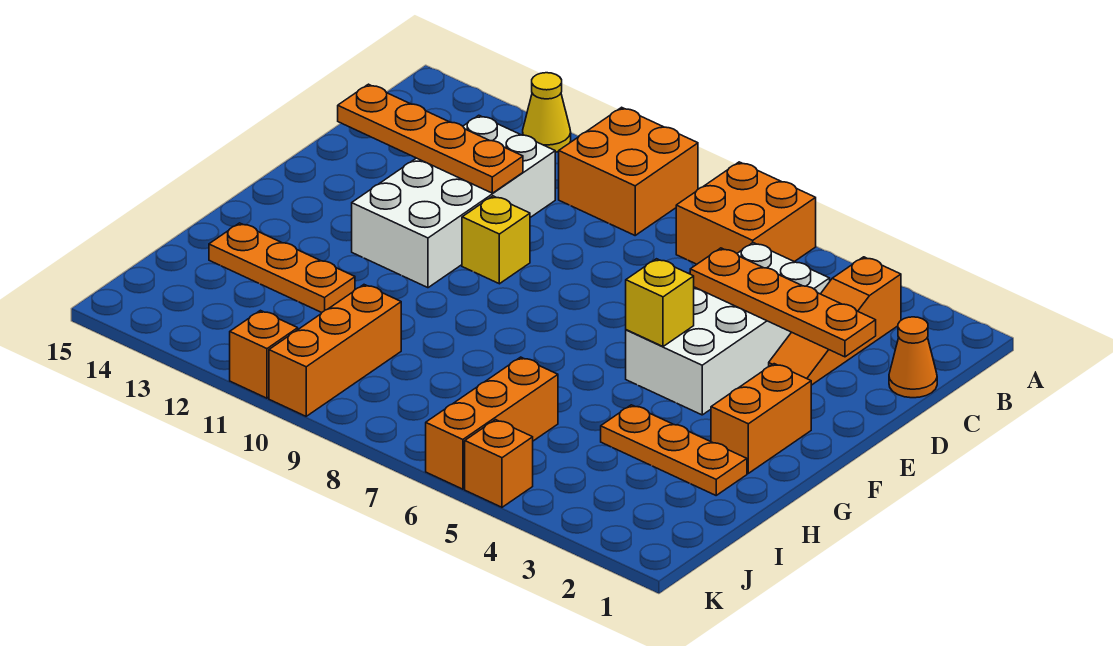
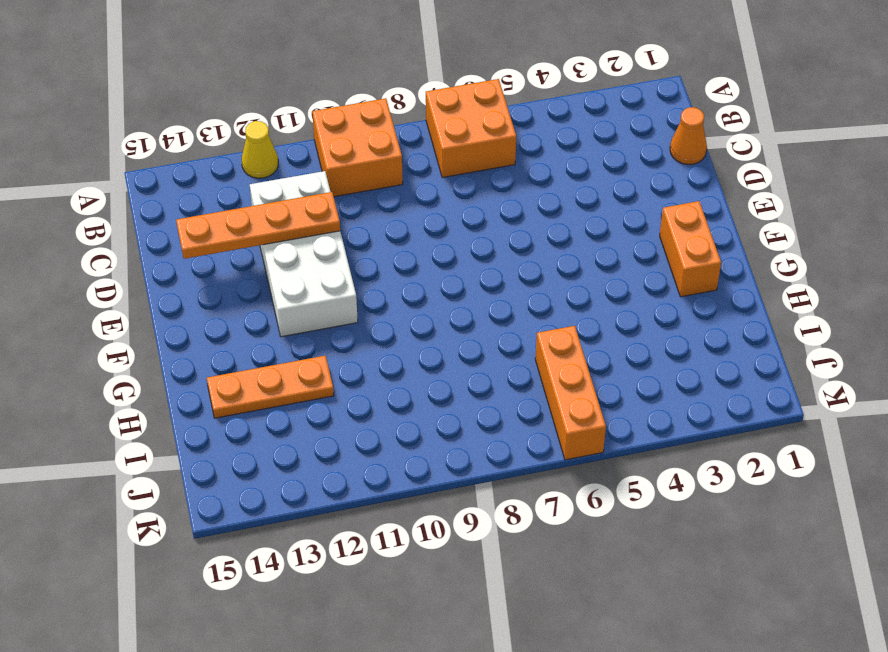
none -> orange slope B3:D3 level 1 top B
none -> white brick C4:F5 level 1
none -> yellow brick E10 level 1

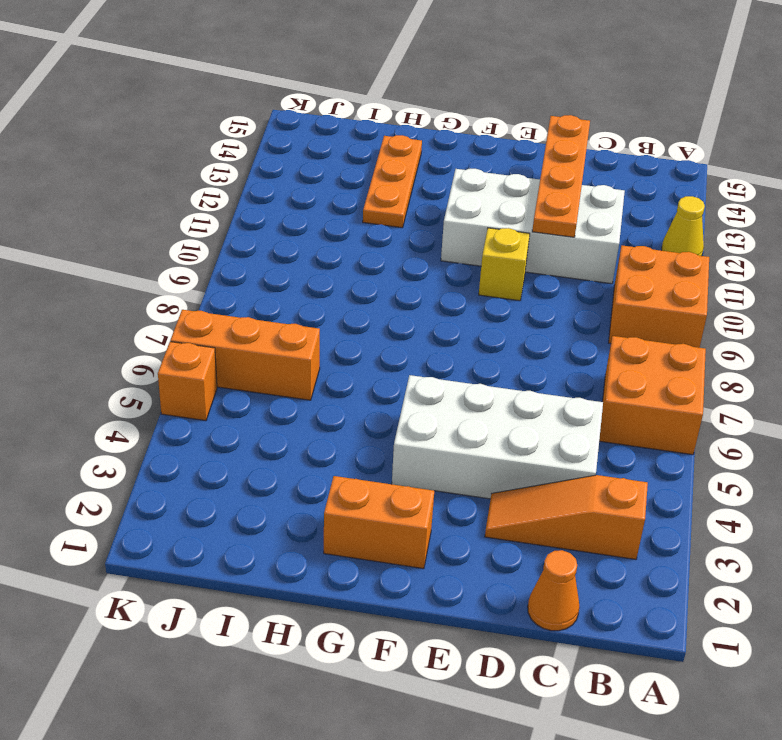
none -> orange plate H2:H4 level 1
none -> orange brick I10:K10 level 1
none -> orange brick K11 level 1

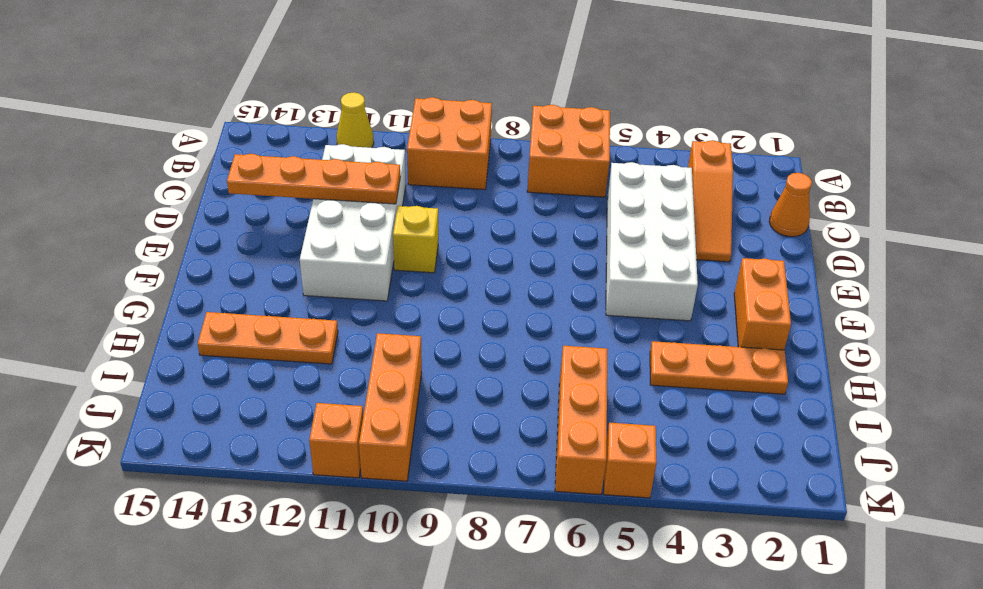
none -> orange plate D2:D5 level 2
none -> yellow brick F5 level 2

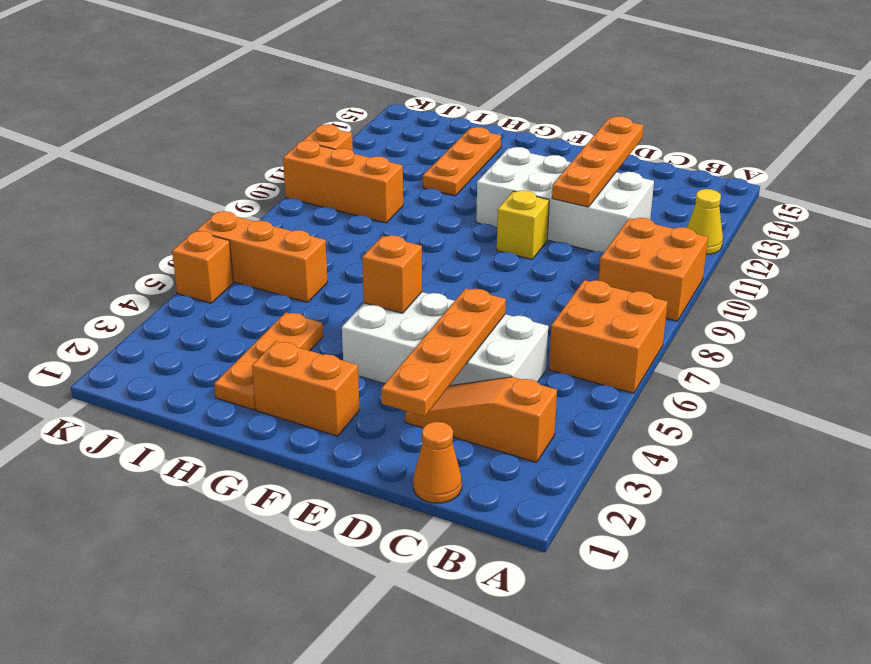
orange brick F5 level 2 -> yellow brick F5 level 2

